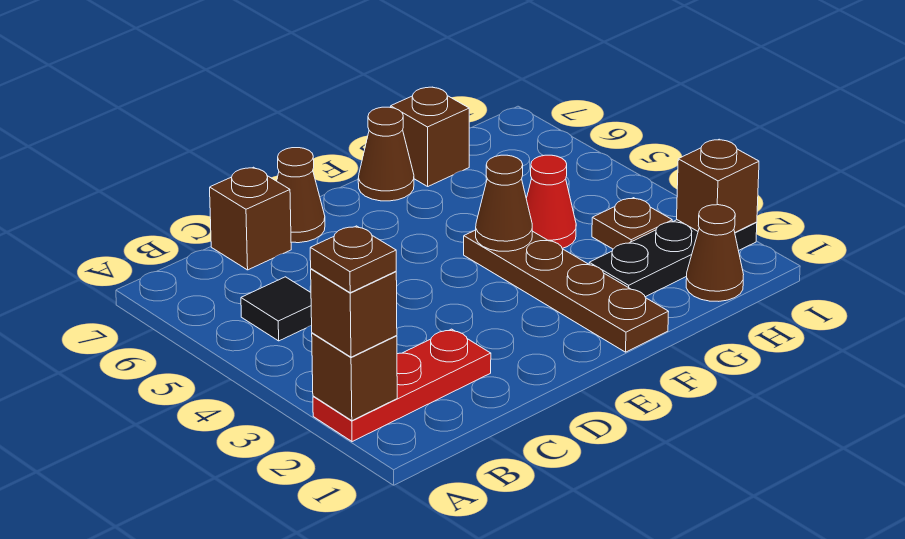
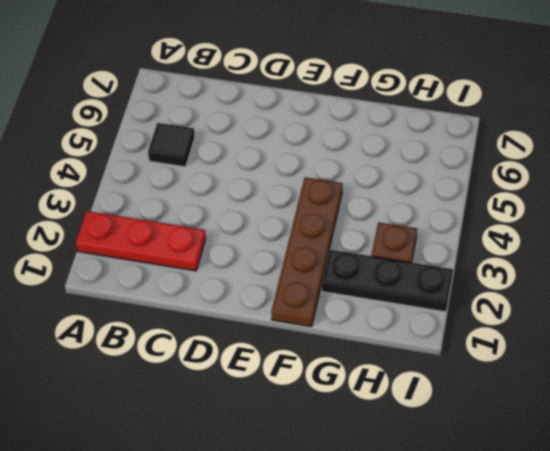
none -> brown brick C7 level 1
none -> brown cone D7 level 1
none -> brown cone F7 level 1

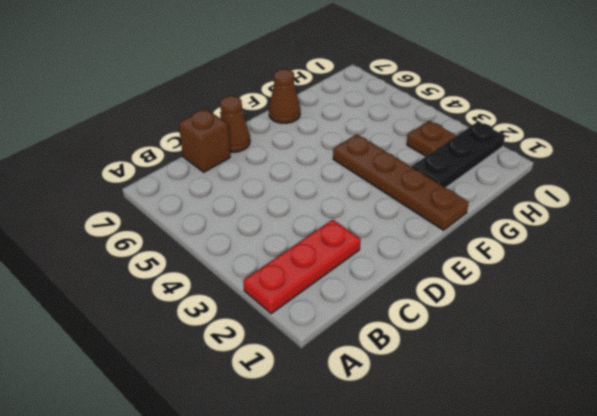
none -> black tile B5 level 1
none -> red cone G4 level 1
none -> brown brick G7 level 1

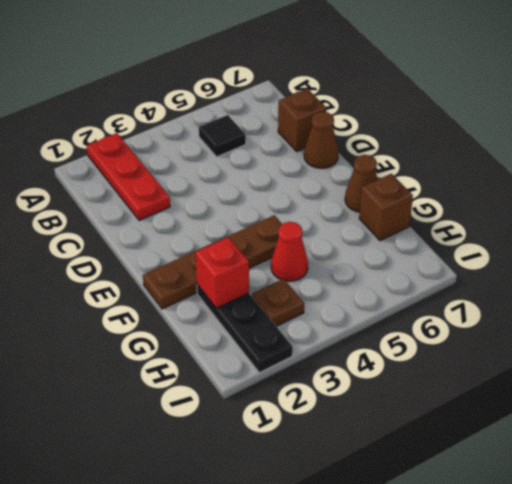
red brick G2 level 2 -> none
none -> brown cone H1 level 1
none -> brown brick A2 level 2
none -> brown cone F4 level 2

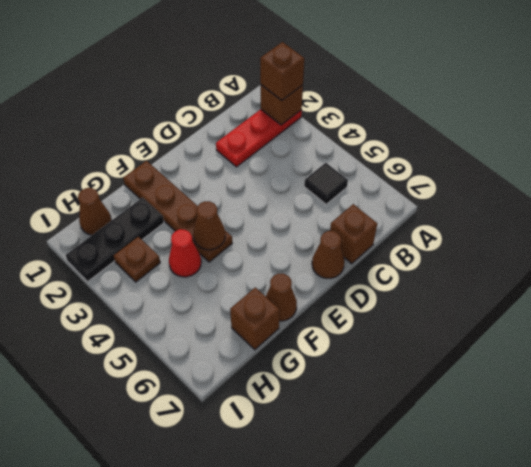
none -> brown brick I2 level 2
none -> brown plate A2 level 4

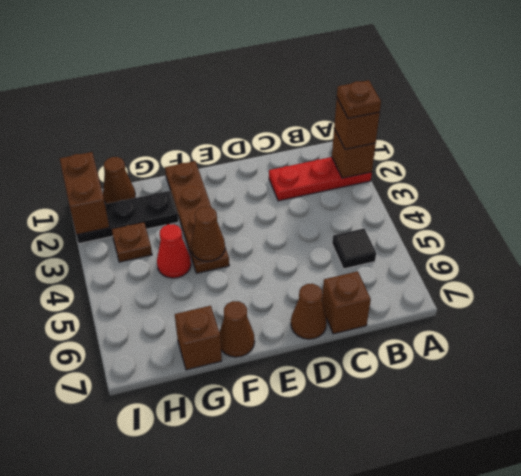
brown brick I1:I2 level 2 -> brown brick I2 level 2

